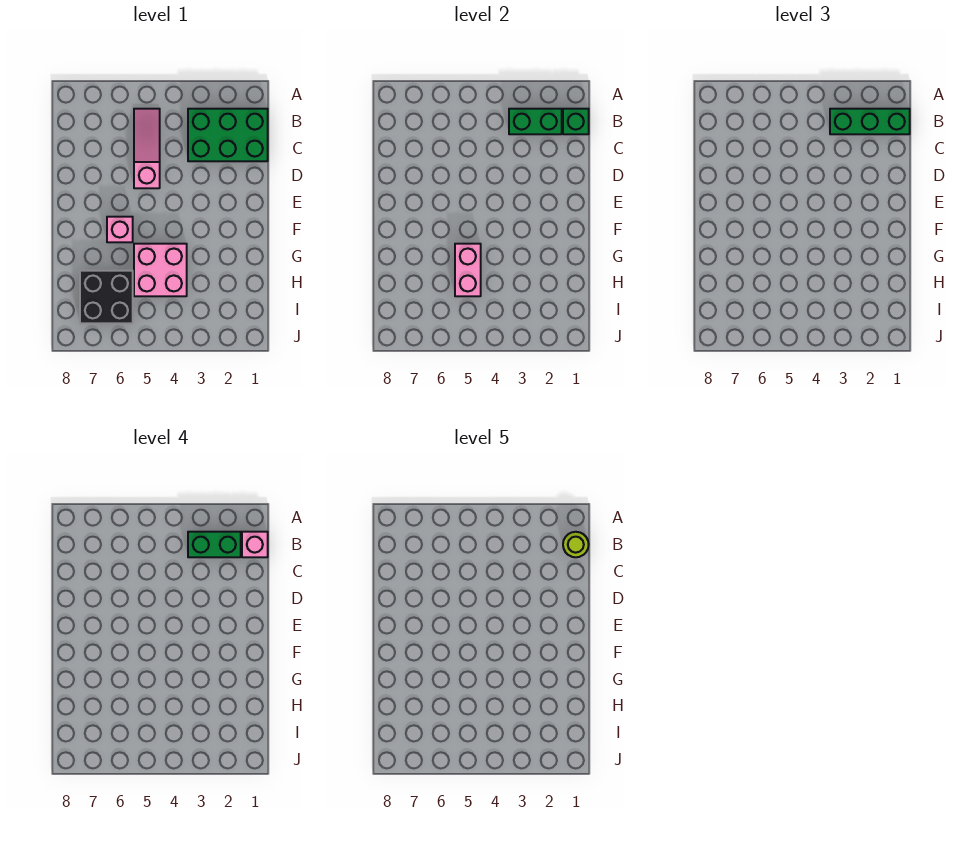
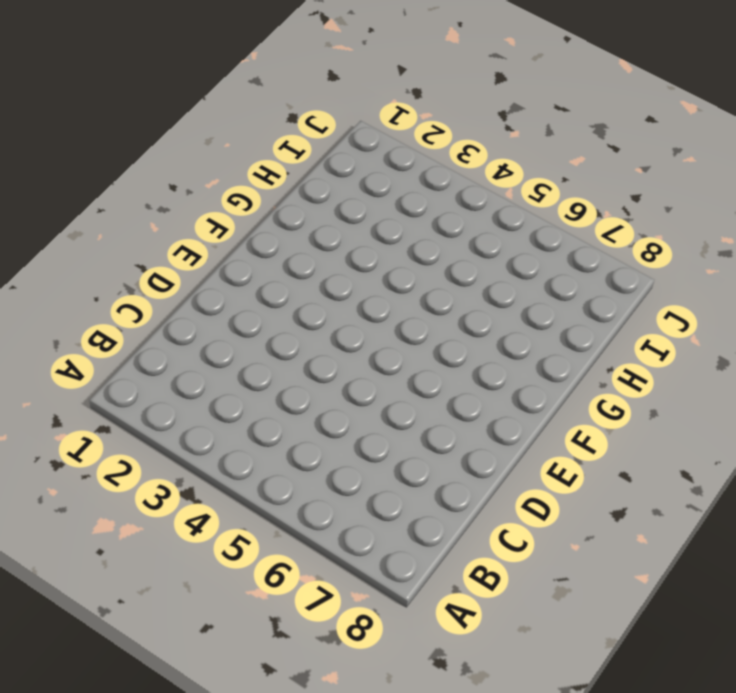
none -> green brick B1:C3 level 1
none -> pink slope B5:D5 level 1 top D
none -> pink brick F6 level 1

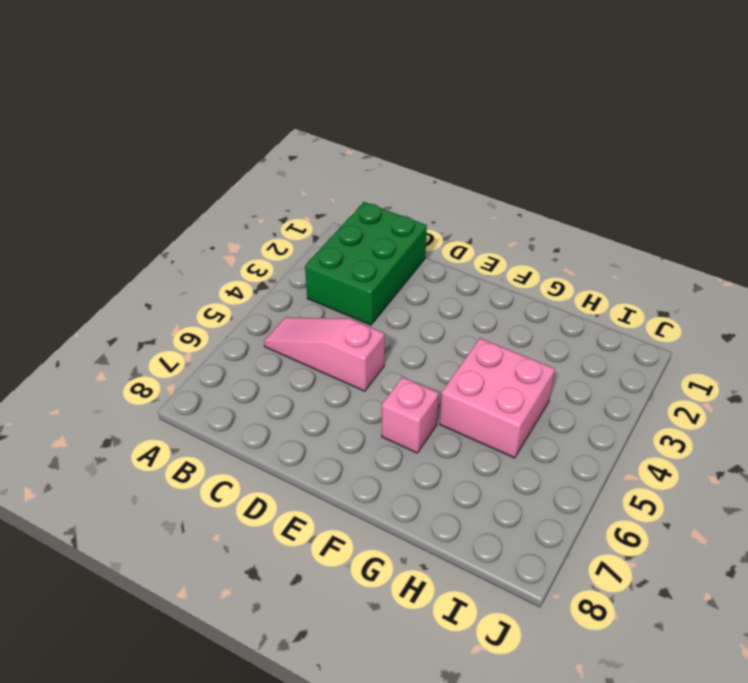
none -> black brick H6:I7 level 1
none -> green brick B1 level 2
none -> green brick B2:B3 level 2

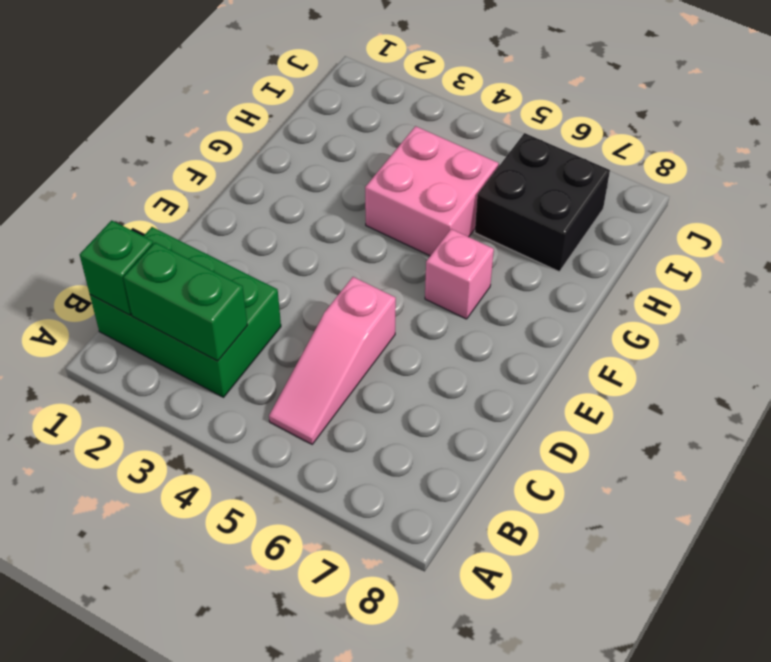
none -> pink brick G5:H5 level 2
none -> green brick B1:B3 level 3
none -> pink brick B1 level 4

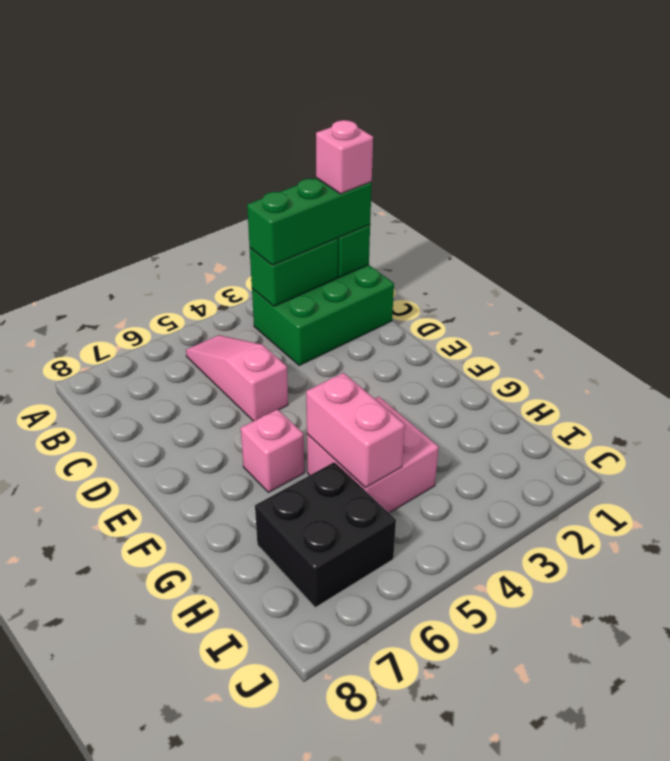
none -> green brick B2:B3 level 4
none -> lime round brick B1 level 5

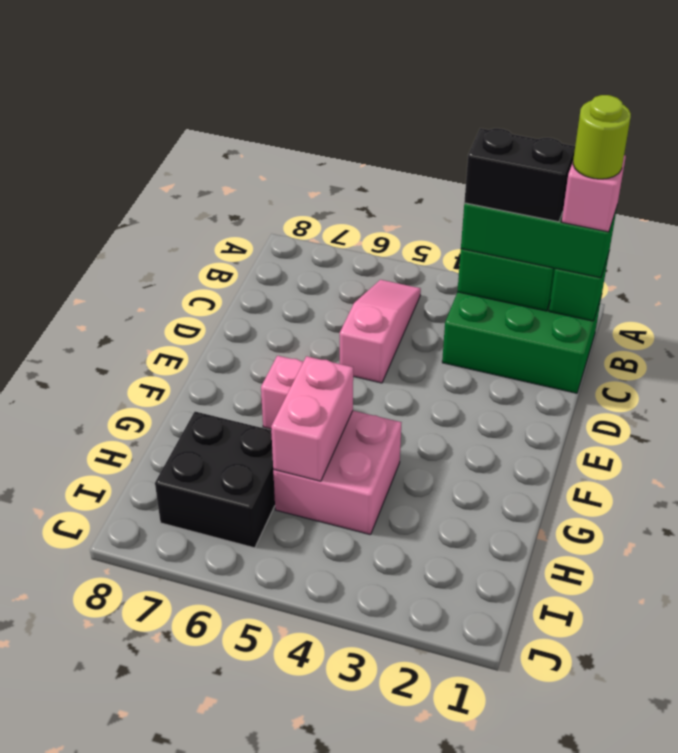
black brick B2:B3 level 4 -> green brick B2:B3 level 4

